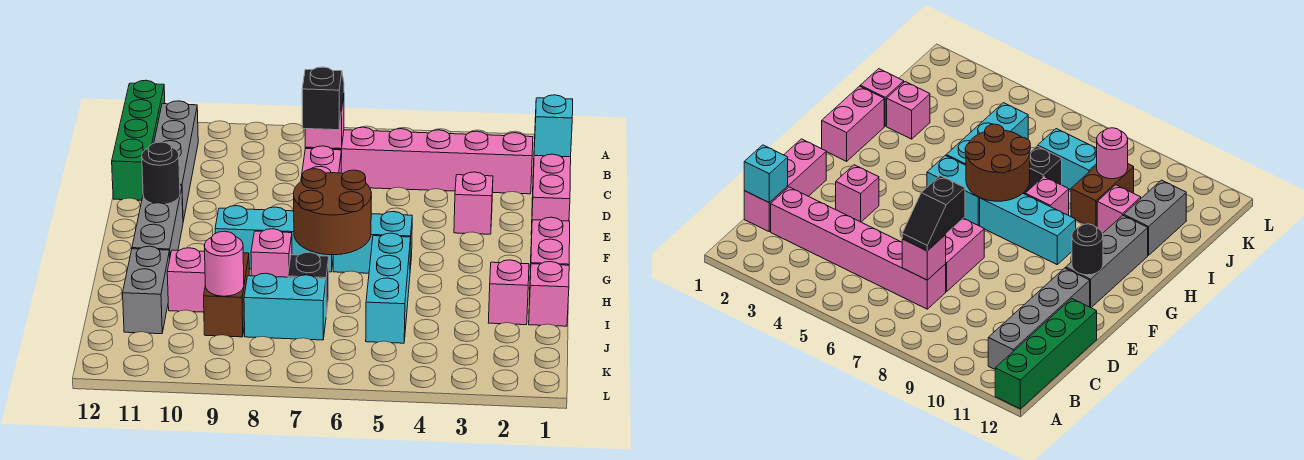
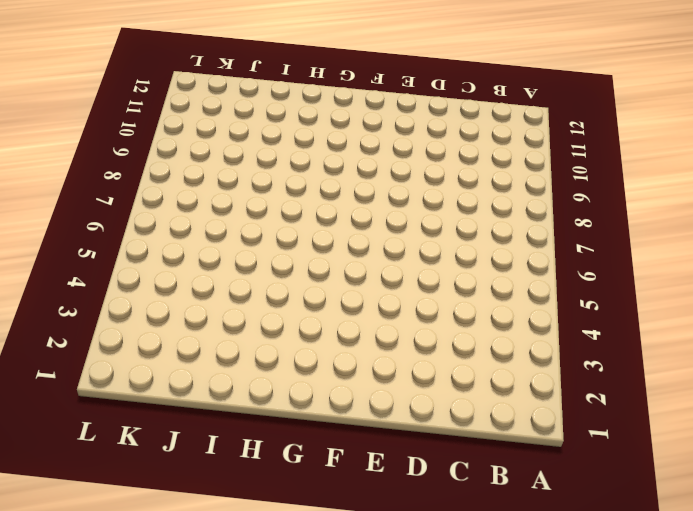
none -> green brick A12:D12 level 1
none -> grey brick B11:E11 level 1
none -> pink brick C1:E1 level 1

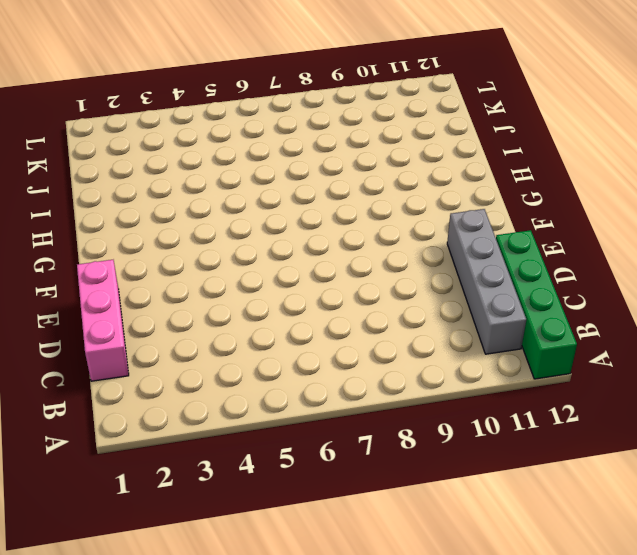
none -> pink brick C2:C7 level 1
none -> pink brick D7:E7 level 1
none -> pink brick E3 level 1

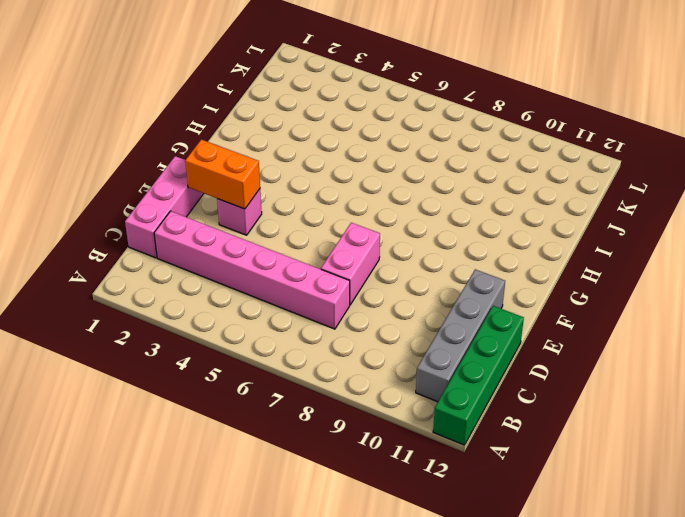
orange brick E2:E3 level 2 -> none
none -> grey brick F11:H11 level 1
none -> pink brick G1:H1 level 1
none -> cyan brick G5:G6 level 1

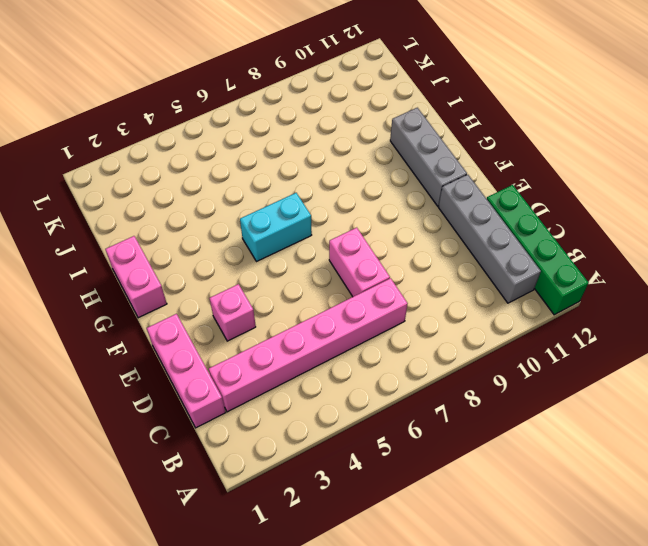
none -> cyan brick G7:G9 level 1
none -> cyan brick H5:J5 level 1
none -> pink brick H8 level 1

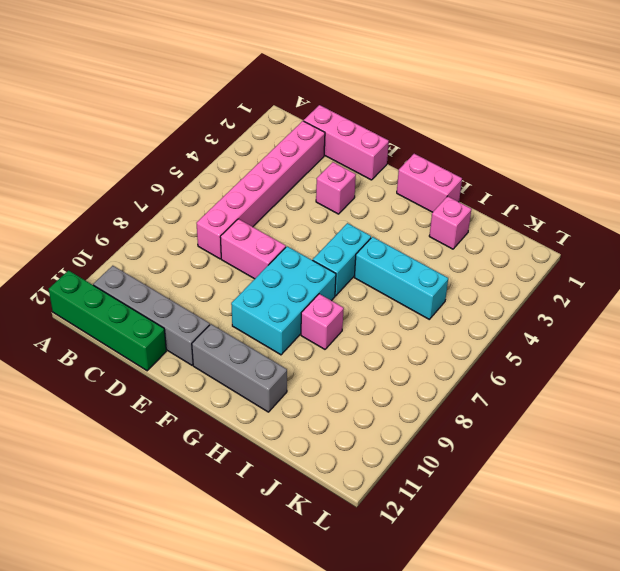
cyan brick F7:G9 level 1 -> cyan brick G7:G9 level 1
none -> pink brick I1 level 1
none -> black brick I7 level 1
none -> brown brick I9:J9 level 1

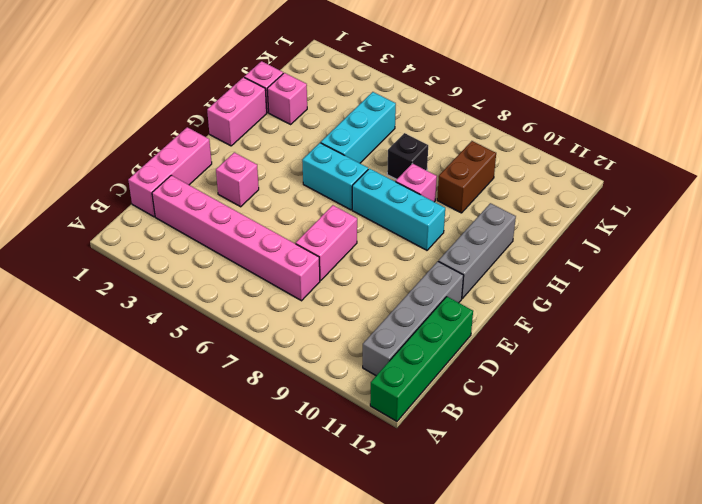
none -> pink brick I10 level 1
none -> grey brick I11:J11 level 1
none -> cyan brick J7:J8 level 1

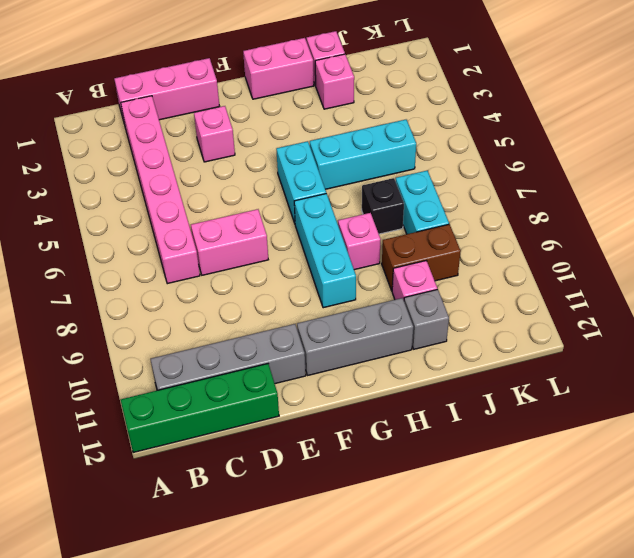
grey brick I11 level 1 -> grey brick I11:J11 level 1
none -> cyan brick C1 level 2
none -> pink brick C7 level 2
none -> black round brick F11 level 2

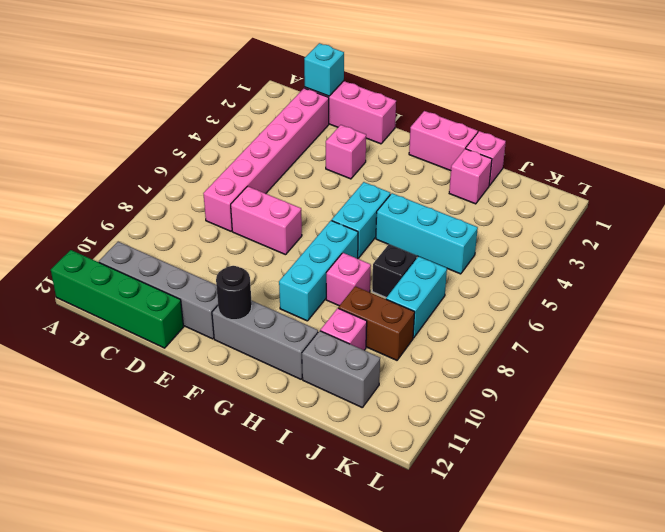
none -> pink brick C7 level 2
none -> brown round brick G6:H7 level 2
none -> pink round brick J9 level 2

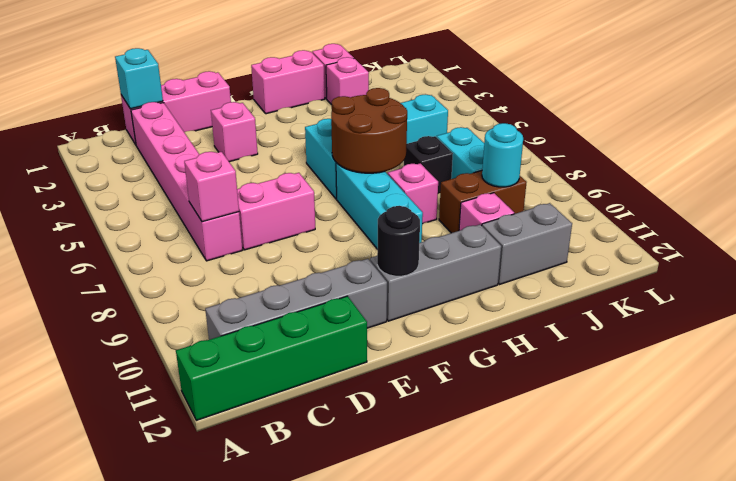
cyan round brick J9 level 2 -> pink round brick J9 level 2
none -> black slope C7:D7 level 3 top D

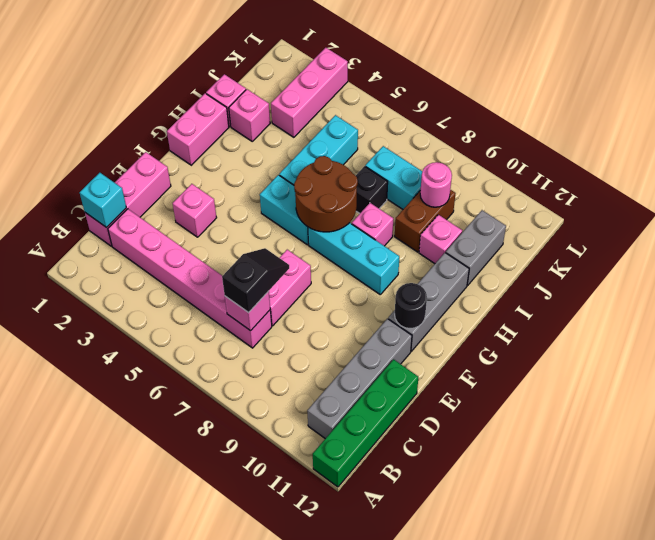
black slope C7:D7 level 3 top C -> black slope C7:D7 level 3 top D
pink brick J3:L3 level 1 -> none

